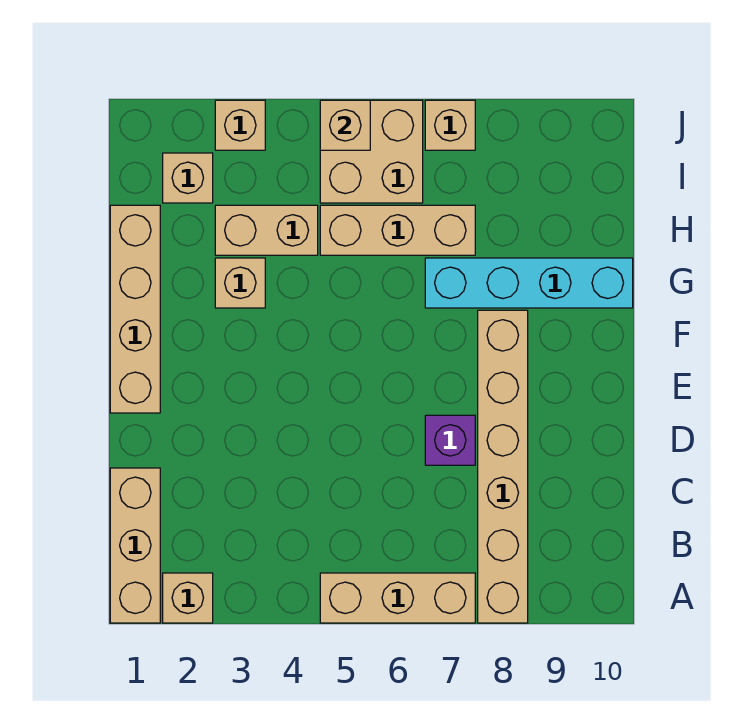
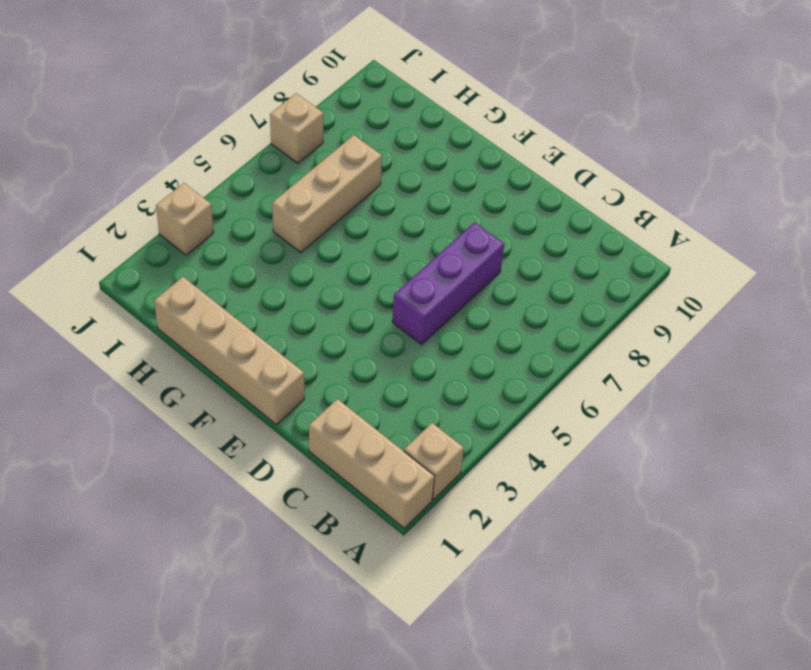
purple brick D5:D7 level 1 -> purple brick D7 level 1
none -> tan brick A5:A7 level 1
none -> tan brick A8:F8 level 1
none -> tan brick G3 level 1

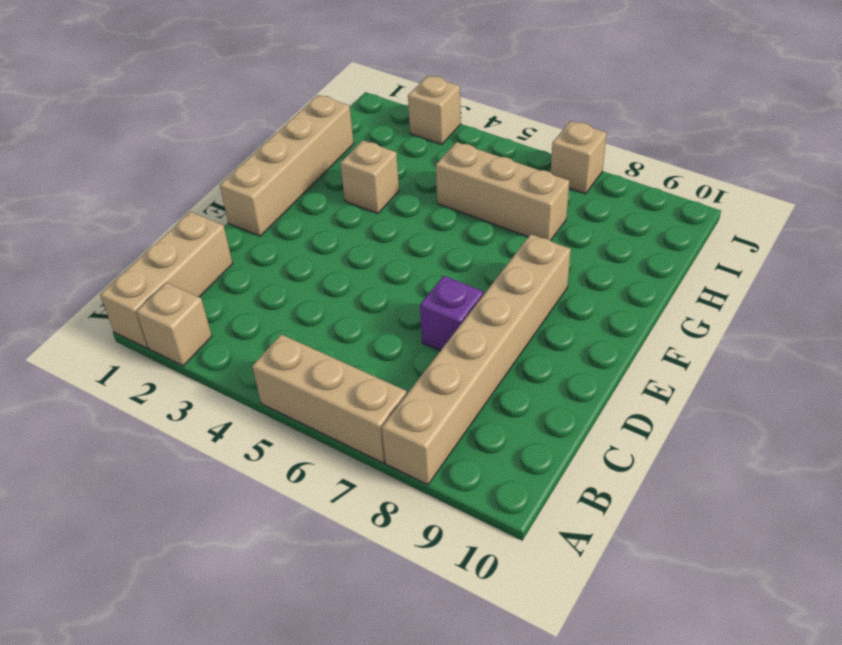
none -> cyan brick G7:G10 level 1
none -> tan brick H3:H4 level 1
none -> tan brick I2 level 1

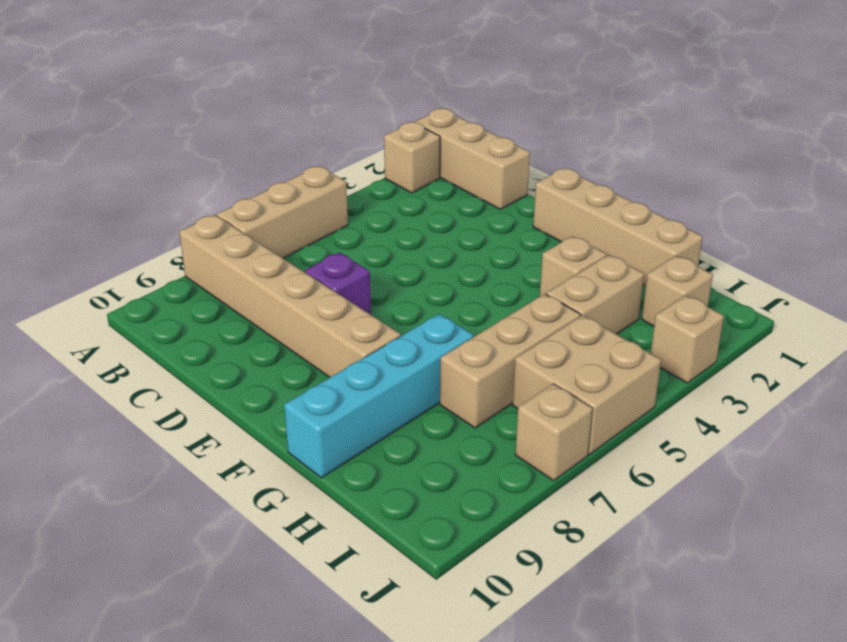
none -> tan brick J5 level 2

